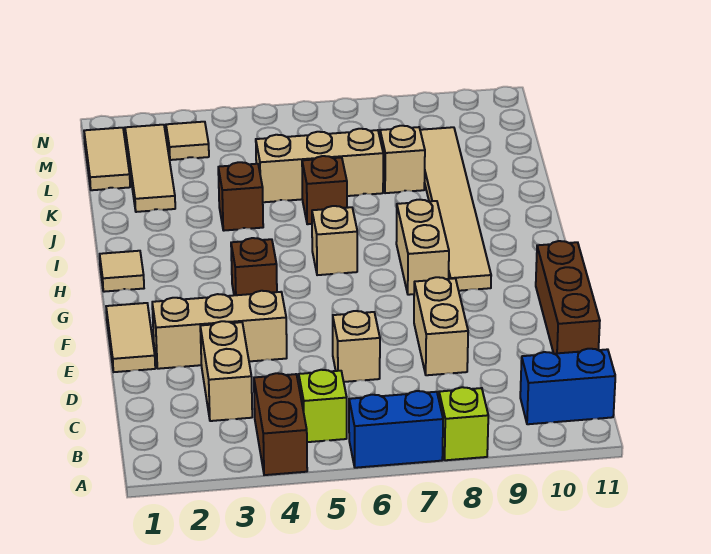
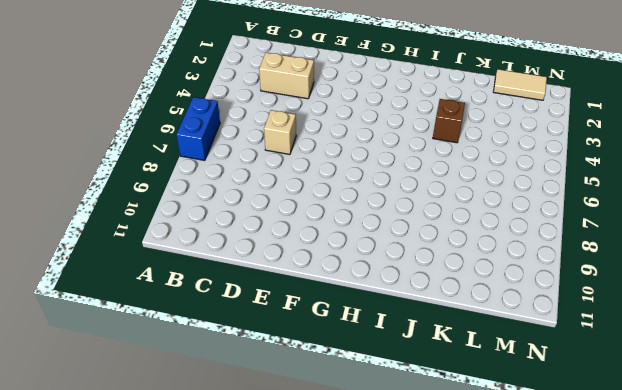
none -> brown brick A4:B4 level 1
none -> lime brick A8 level 1
none -> lime brick B5 level 1

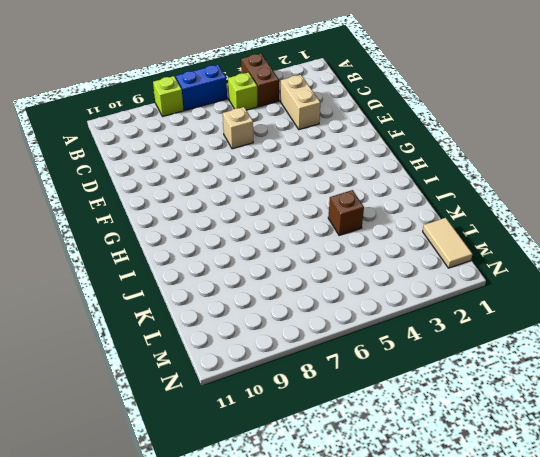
none -> blue brick B10:B11 level 1
none -> tan brick D8:E8 level 1
none -> brown brick D11:F11 level 1

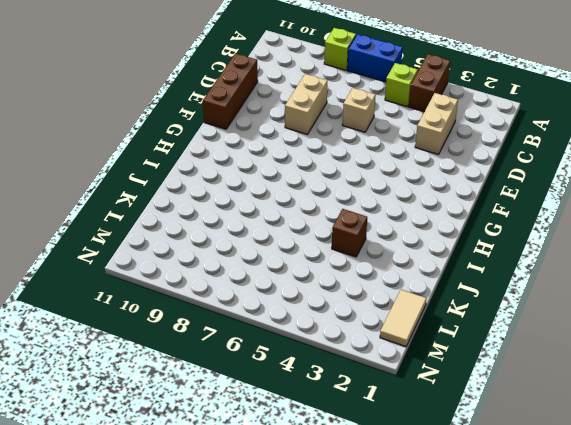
none -> blue brick B10:B11 level 1
none -> tan tile E1:F1 level 1
none -> tan brick E2:E4 level 1

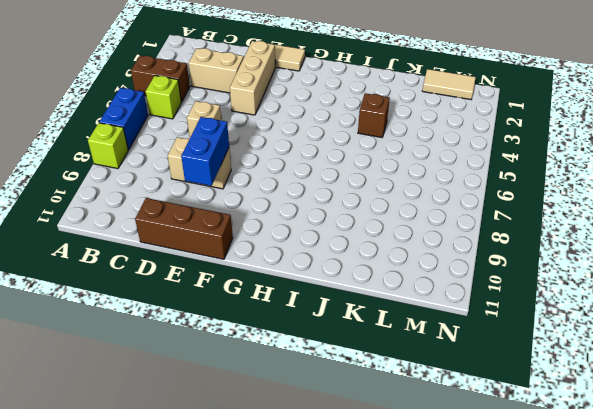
blue brick E8:E9 level 2 -> blue brick B10:B11 level 1
none -> brown brick G4 level 1
none -> tan brick G8:H8 level 1
none -> tan tile G9:L9 level 1

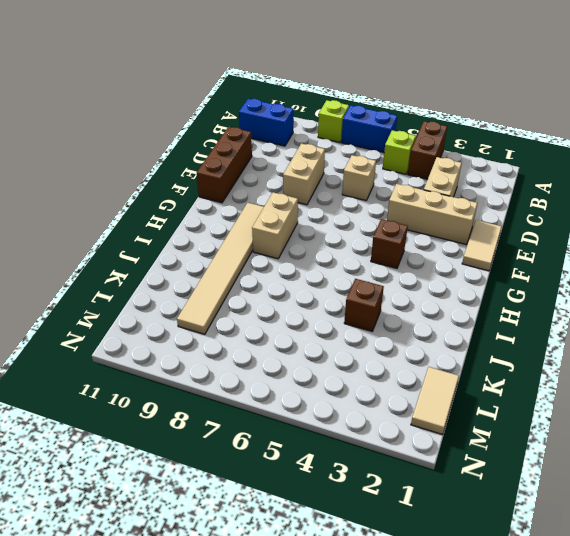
none -> tan tile H1 level 1
none -> tan brick H6 level 1
none -> brown brick J6 level 1

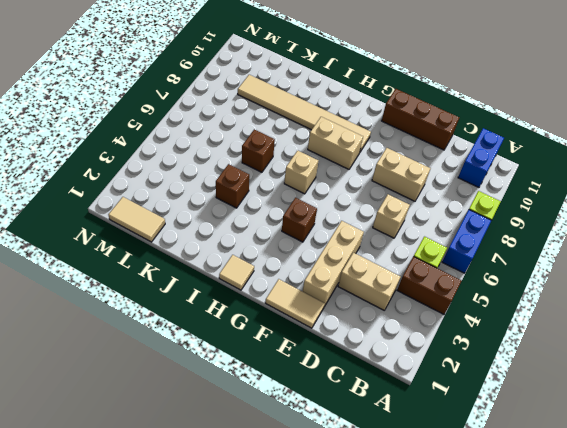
none -> tan tile K2:M2 level 1
none -> tan brick K5:K7 level 1
none -> tan brick K8 level 1

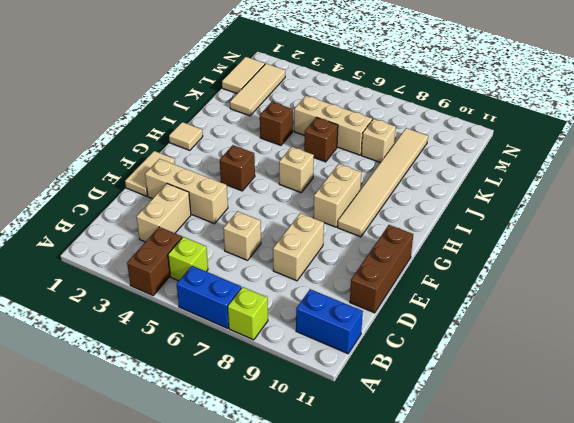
none -> tan tile M3 level 1

